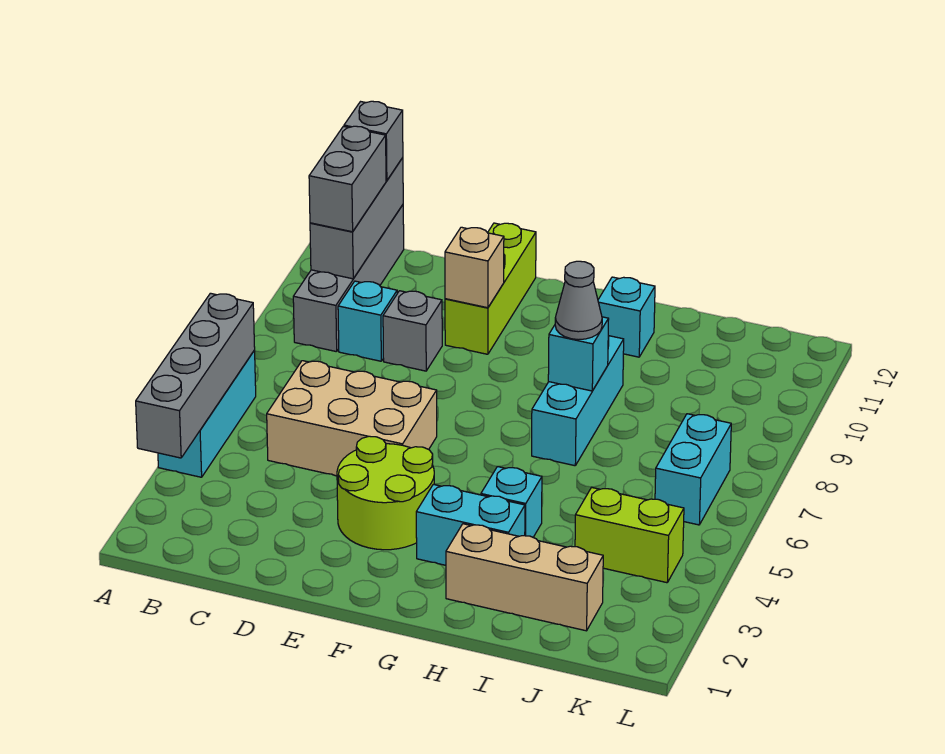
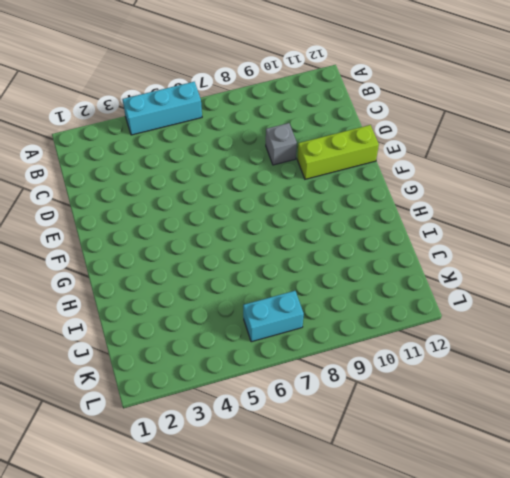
none -> grey brick B9:B12 level 1
none -> tan brick C5:E6 level 1
none -> cyan brick C9 level 1

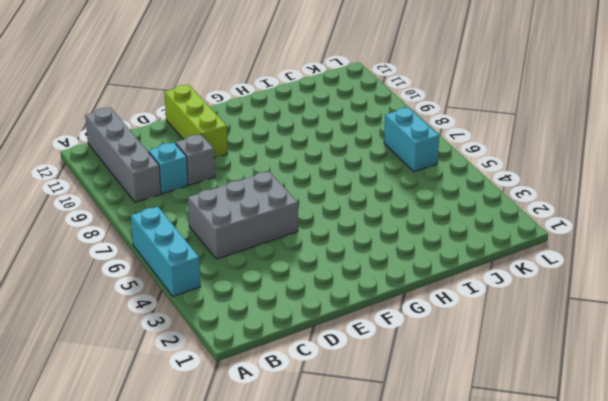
grey brick C5:E6 level 1 -> tan brick C5:E6 level 1
none -> lime round brick E3:F4 level 1
none -> cyan brick G3:H3 level 1
none -> tan brick H2:J2 level 1

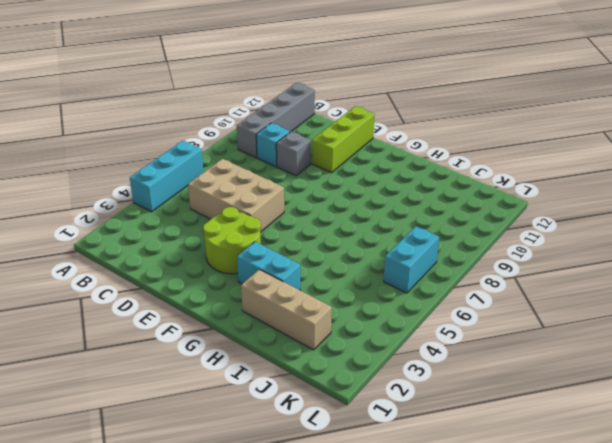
none -> cyan brick H4 level 1
none -> cyan brick H7:H9 level 1
none -> cyan brick H11 level 1

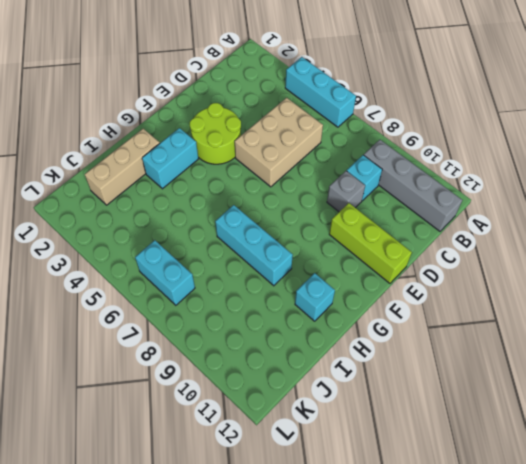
none -> cyan brick H4 level 1
none -> lime brick J4:K4 level 1
none -> grey brick A3:A6 level 2

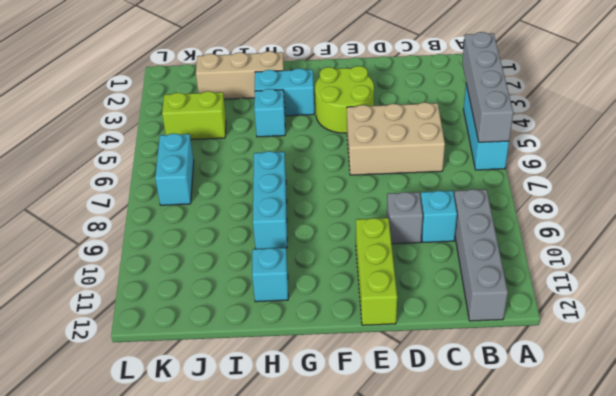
none -> grey brick B10:B12 level 2
none -> tan brick E10 level 2
none -> cyan brick H8 level 2

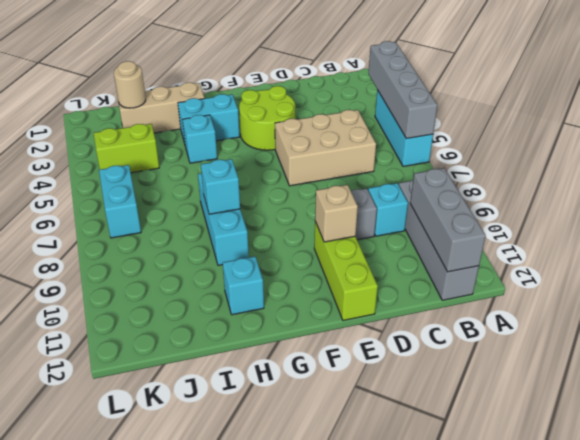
tan round brick J2 level 2 -> none
none -> grey brick B10:B11 level 3
none -> grey brick B12 level 3
none -> grey cone H8 level 3

